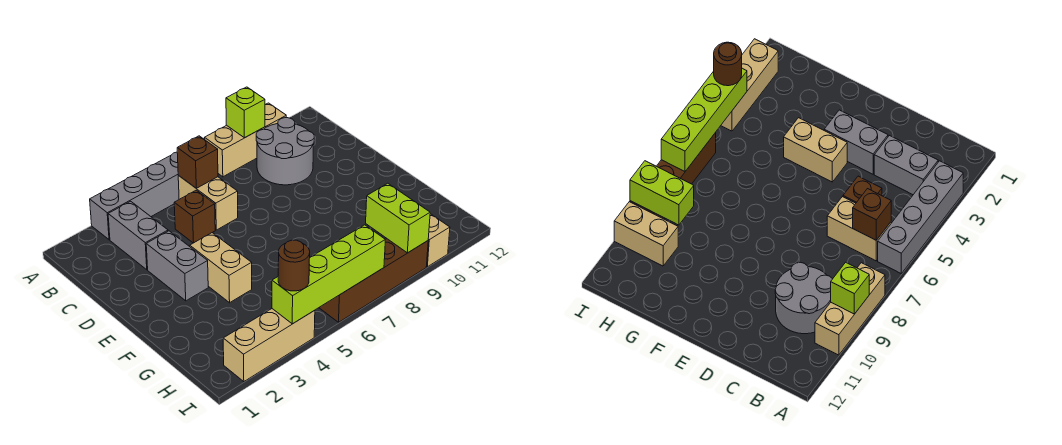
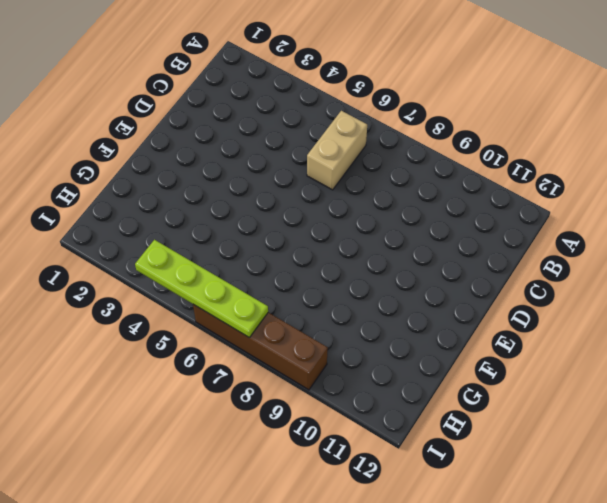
lime plate I4:I7 level 2 -> lime brick I4:I7 level 2
none -> grey brick A3:A6 level 1
none -> tan brick A8:A10 level 1
none -> grey brick B3:C3 level 1

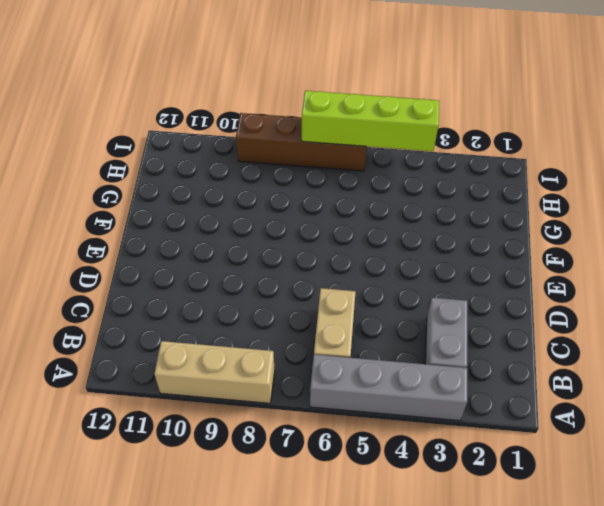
none -> grey round brick B9:C10 level 1
none -> brown brick C5 level 1
none -> grey brick D3:E3 level 1

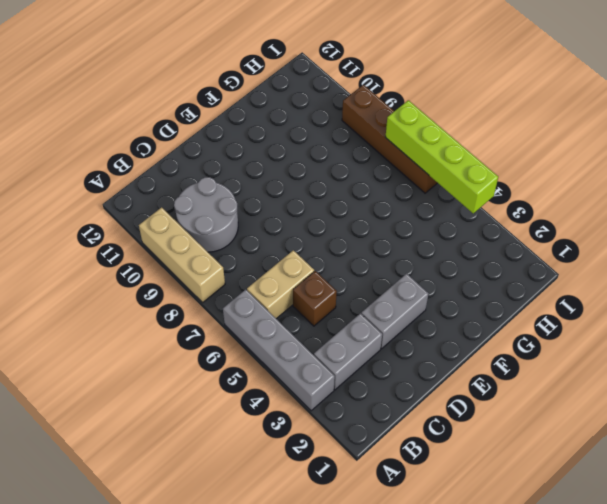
none -> tan brick E4:F4 level 1
none -> tan brick H10:I10 level 1
none -> tan brick I2:I4 level 1

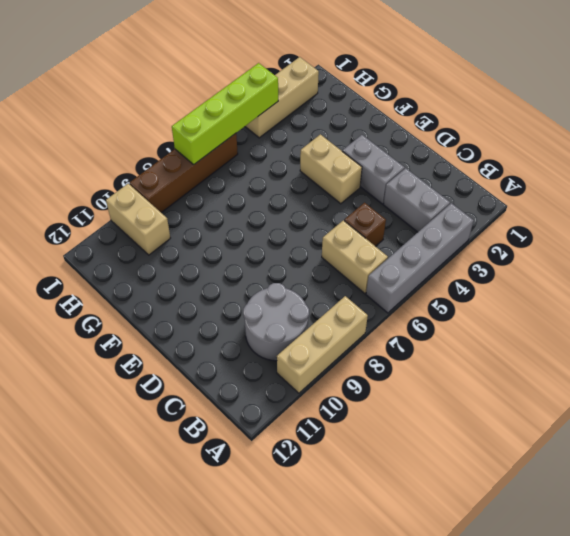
none -> lime brick A9 level 2
none -> brown brick B6 level 2
none -> lime brick H9:I9 level 2

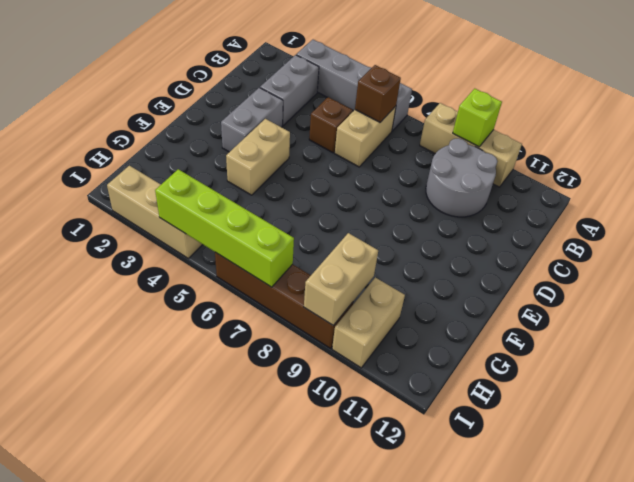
tan brick H9:I9 level 2 -> lime brick H9:I9 level 2
none -> brown round brick I4 level 3

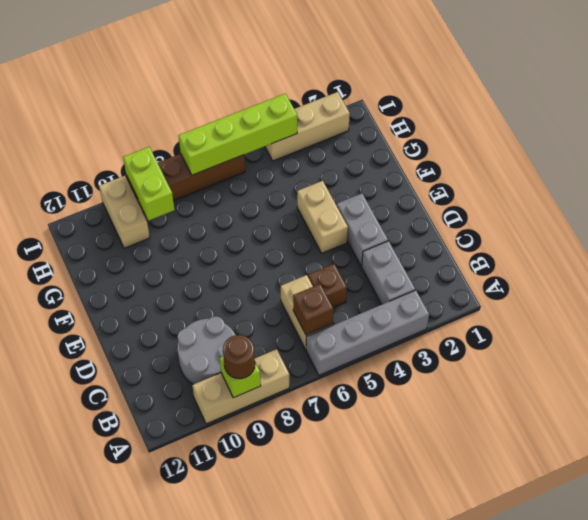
brown round brick A9 level 3 -> brown round brick I4 level 3

